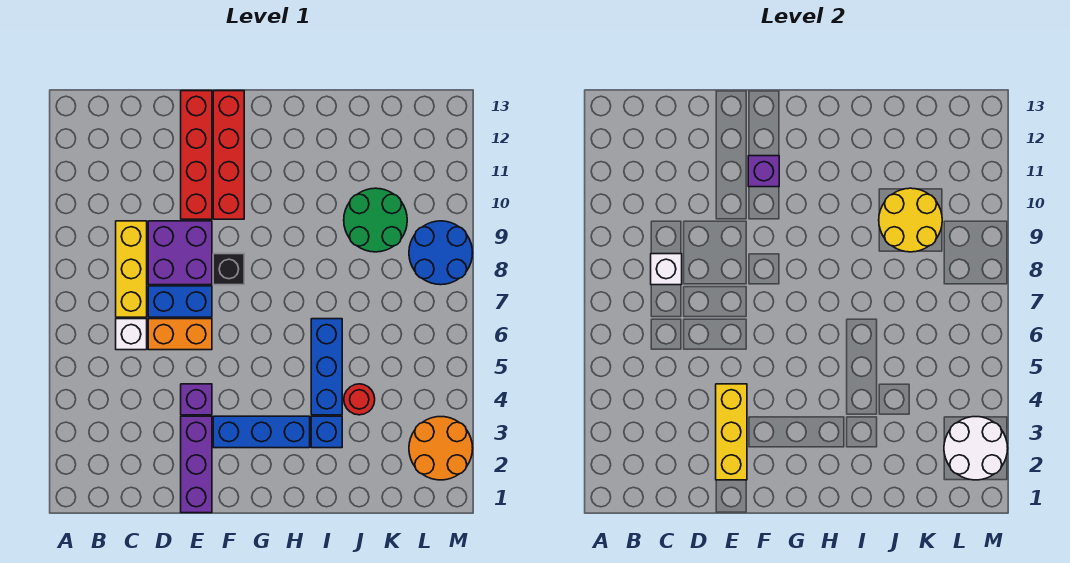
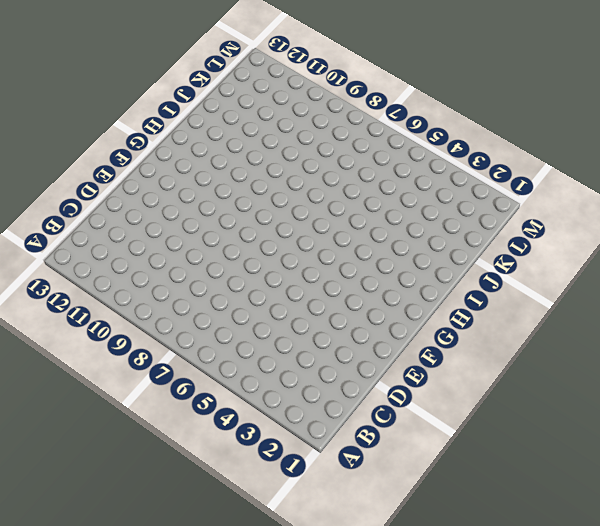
none -> white brick C6 level 1
none -> yellow brick C7:C9 level 1
none -> orange brick D6:E6 level 1

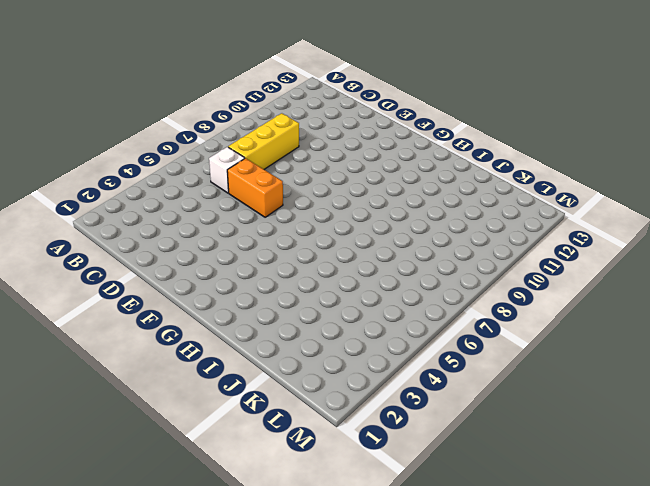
none -> blue brick D7:E7 level 1
none -> purple brick D8:E9 level 1
none -> purple brick E1:E3 level 1

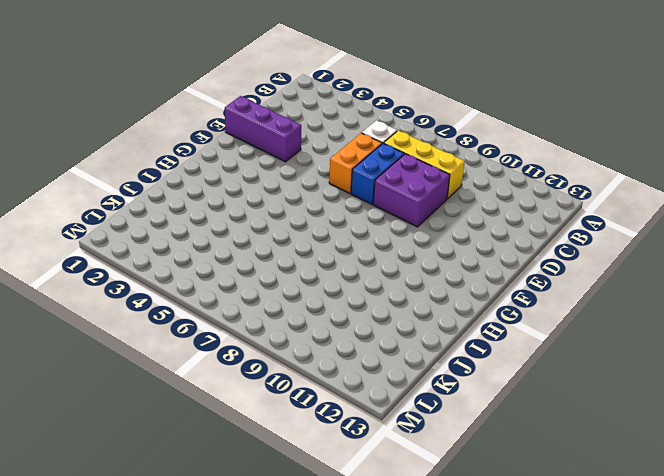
none -> purple brick E4 level 1
none -> red brick E10:E13 level 1
none -> blue brick F3:H3 level 1

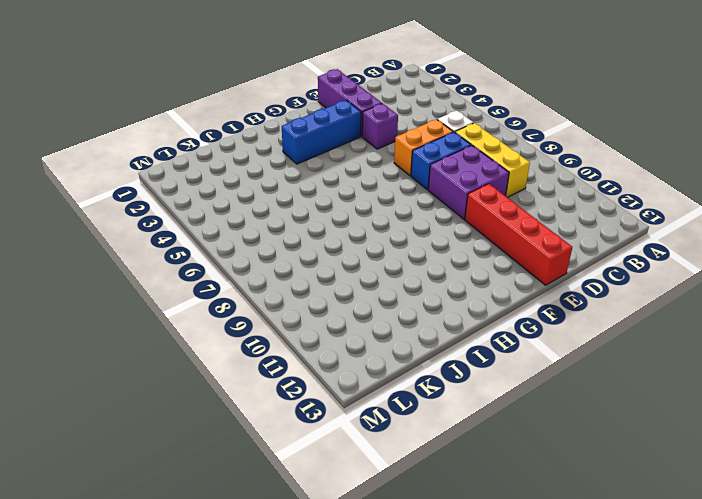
none -> black brick F8 level 1
none -> red brick F10:F13 level 1
none -> blue brick I3 level 1

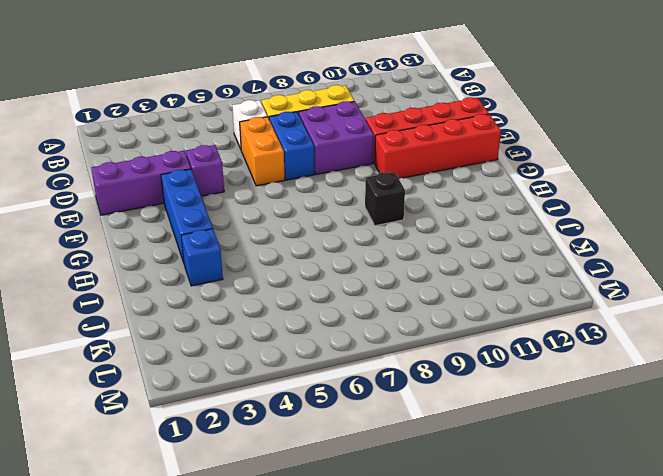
black brick H9 level 1 -> black brick F8 level 1
none -> blue brick I4:I6 level 1
none -> red round brick J4 level 1
none -> green round brick J9:K10 level 1

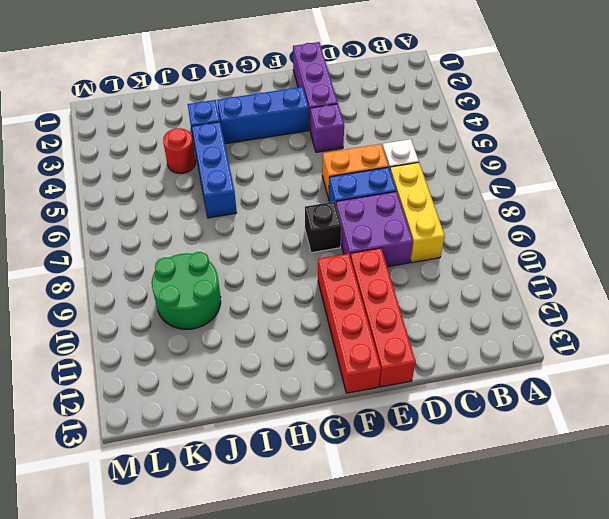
none -> orange round brick L2:M3 level 1
none -> blue round brick L8:M9 level 1
none -> white brick C8 level 2

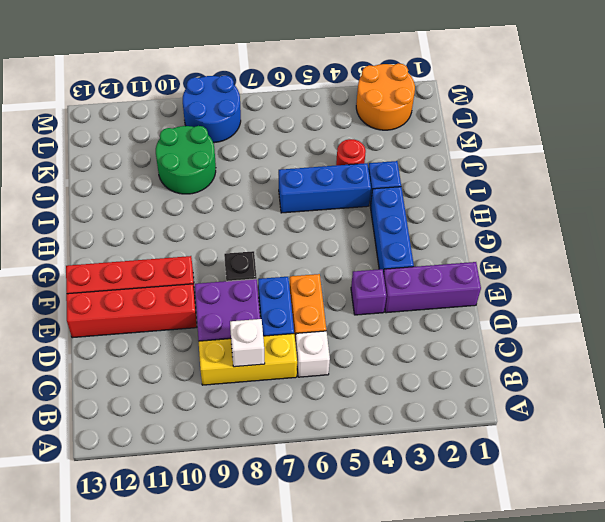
none -> yellow brick E2:E4 level 2
none -> purple brick F11 level 2
none -> yellow round brick J9:K10 level 2

